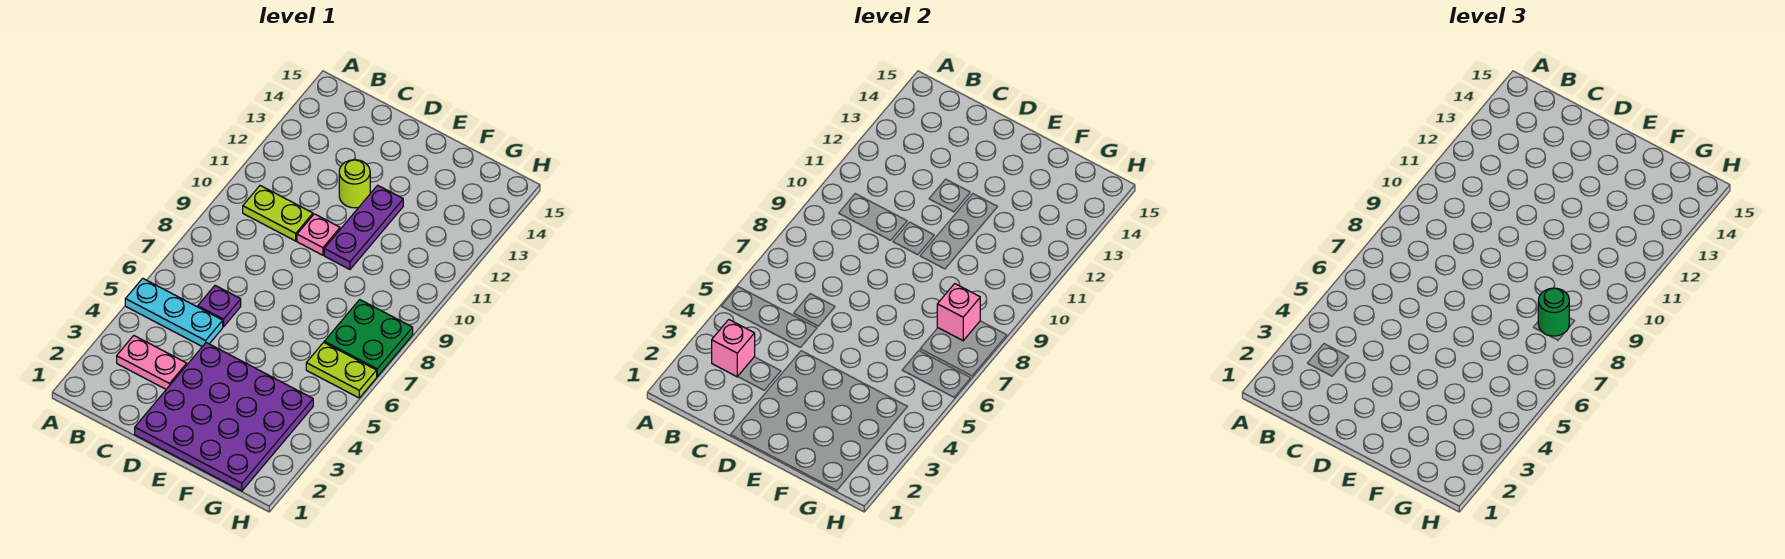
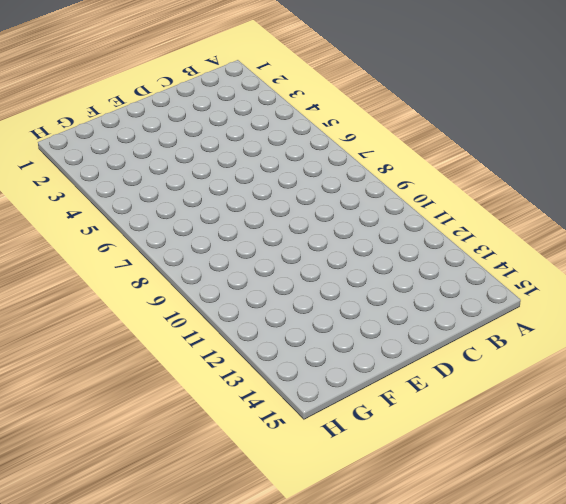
none -> cyan plate A5:C5 level 1
none -> pink plate B3:C3 level 1
none -> lime plate B10:C10 level 1

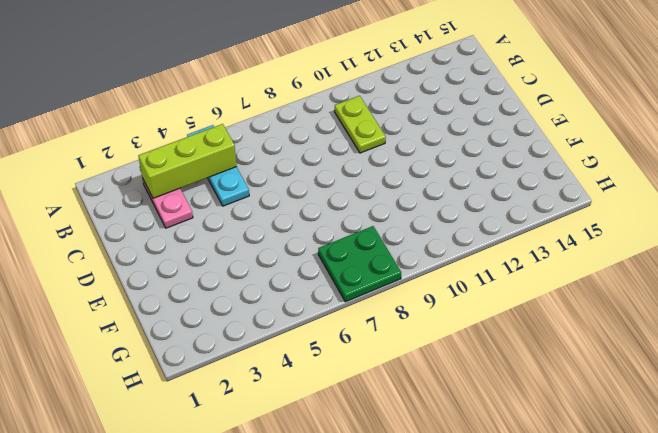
lime brick B3:B5 level 2 -> pink brick B3 level 2
none -> purple plate C6 level 1
none -> purple plate D1:G4 level 1
none -> pink plate D10 level 1

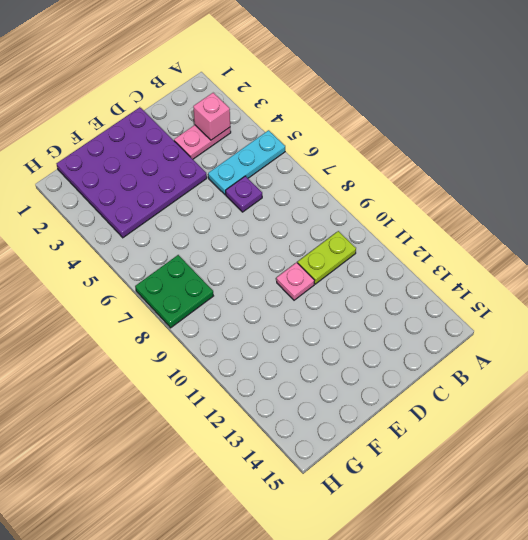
none -> lime round brick D12 level 1
none -> purple plate E10:E12 level 1
none -> lime plate G6:H6 level 1

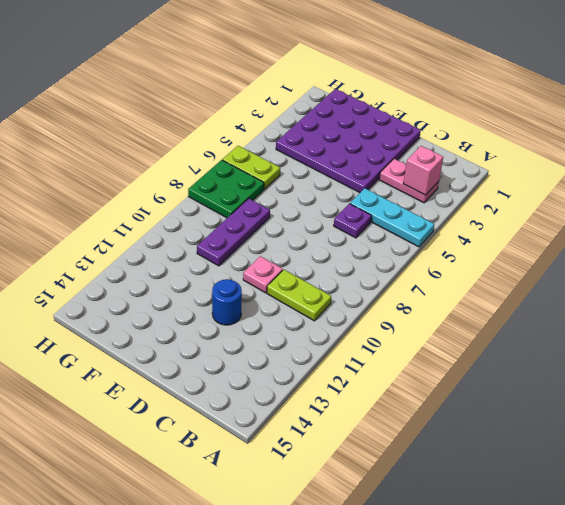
blue round brick D12 level 1 -> lime round brick D12 level 1
purple plate F8:F10 level 1 -> purple plate E10:E12 level 1
none -> pink brick G8 level 2
none -> green round brick G8 level 3

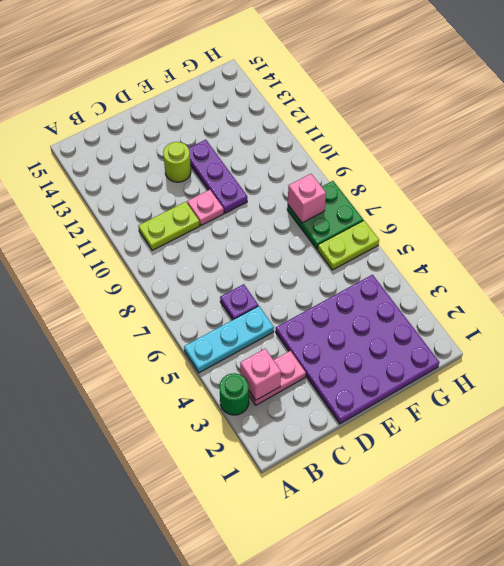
green round brick A3 level 1 -> green round brick G8 level 3

